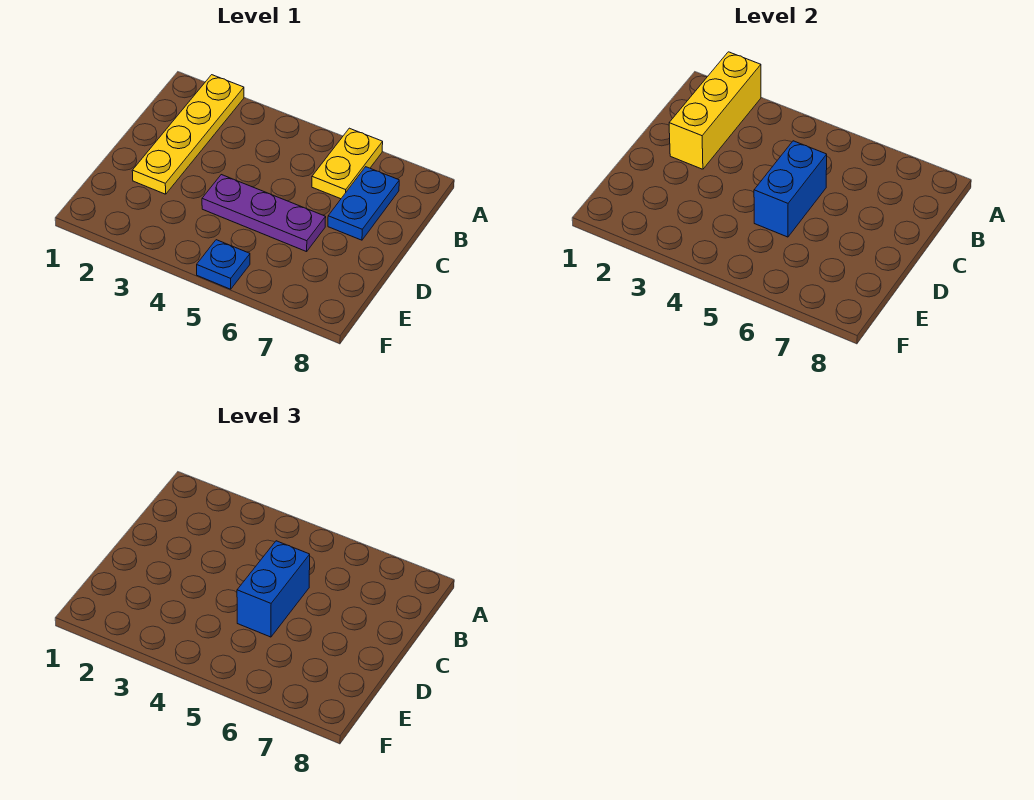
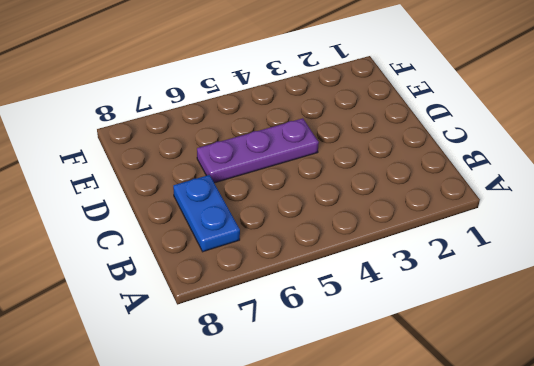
none -> yellow plate A2:D2 level 1
none -> yellow plate A6:B6 level 1

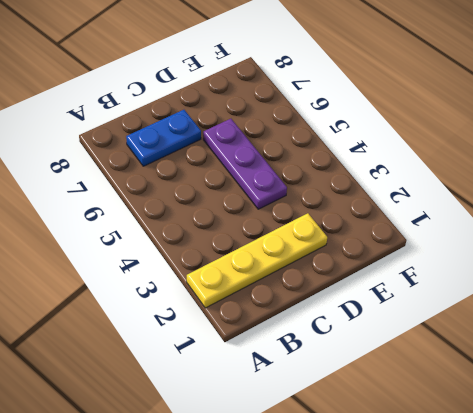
none -> yellow plate A6:B6 level 1
none -> blue plate F5 level 1

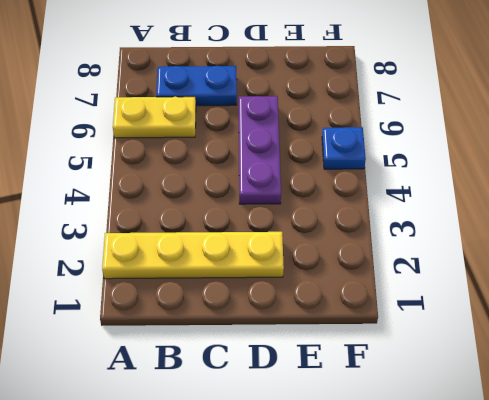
none -> yellow brick A2:C2 level 2
none -> blue brick C5:D5 level 2

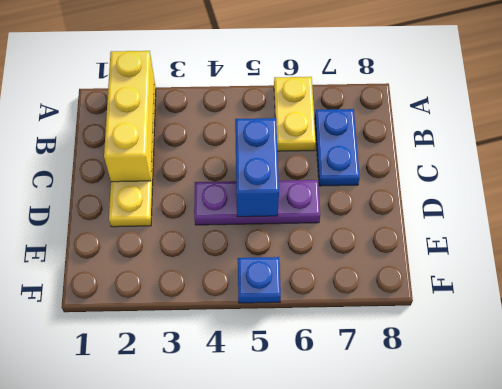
none -> blue brick C5:D5 level 3

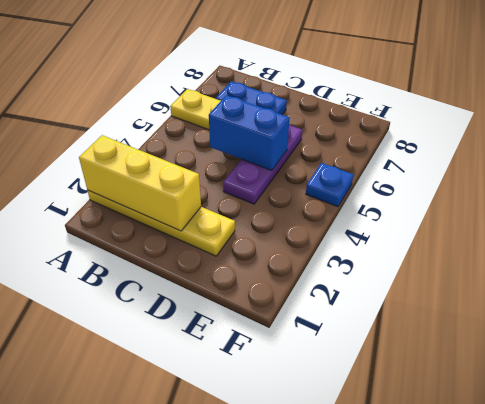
none -> blue brick C5:D5 level 3

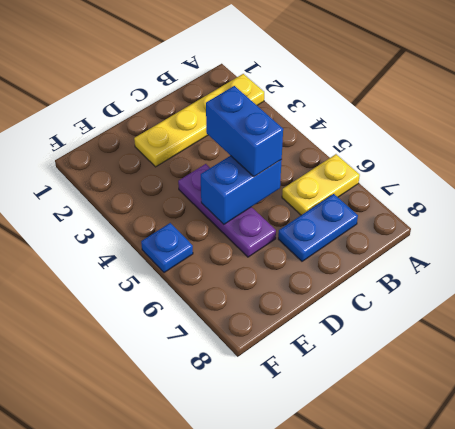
blue brick C4:C5 level 3 -> blue brick C5:D5 level 3
none -> yellow brick A2:C2 level 2

